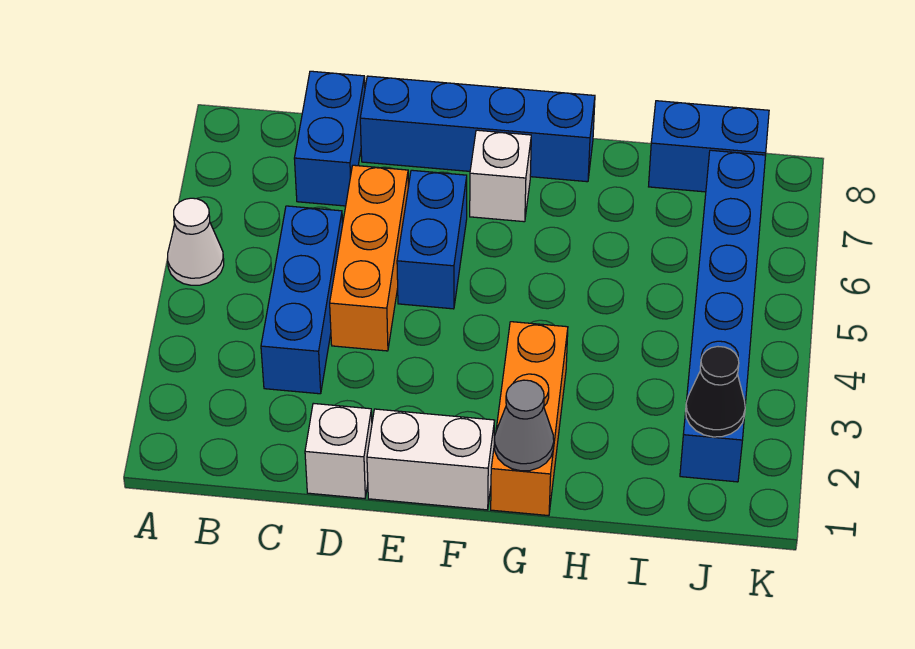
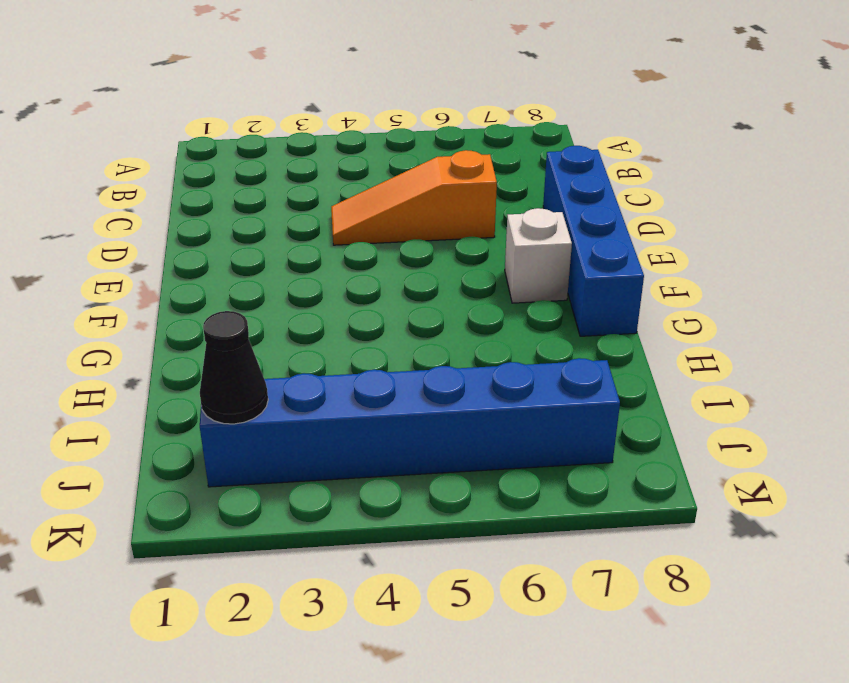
orange slope D4:D6 level 1 top 6 -> orange brick D4:D6 level 1
none -> white cone A5 level 1
none -> blue brick C3:C5 level 1
none -> blue brick C7:C8 level 1

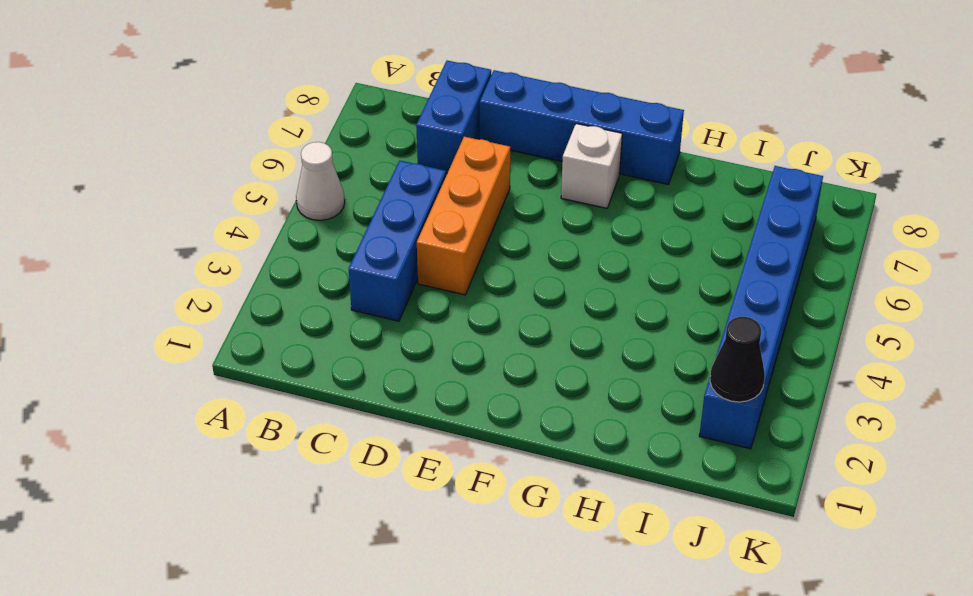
none -> white brick D1 level 1
none -> white brick E1:F1 level 1
none -> blue brick E5:E6 level 1

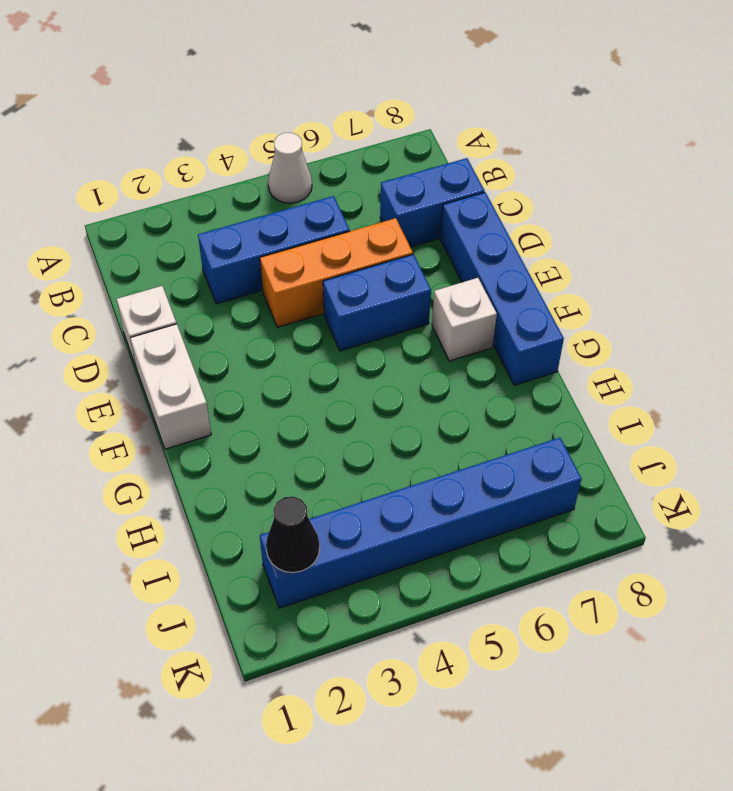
none -> orange brick G1:G3 level 1
none -> blue brick I8:J8 level 1
none -> grey cone G1 level 2

